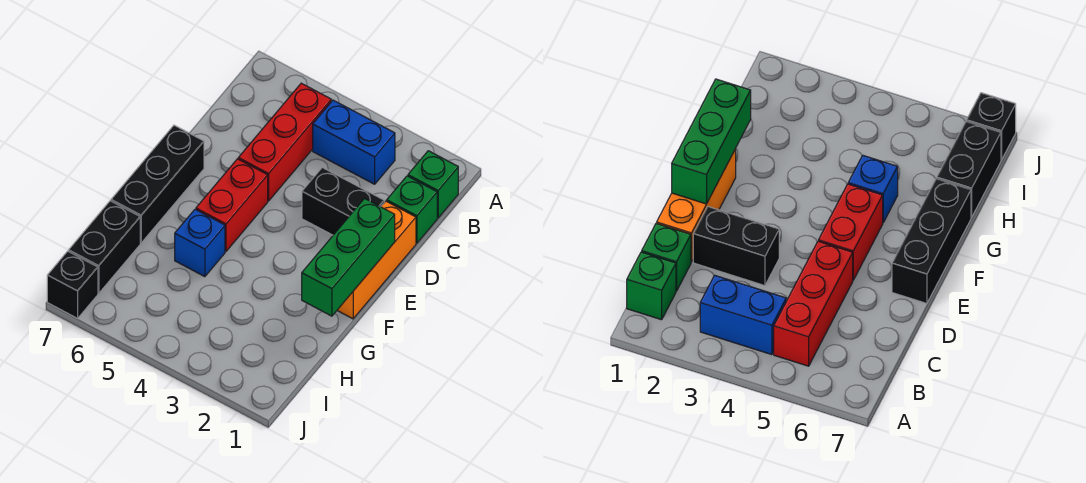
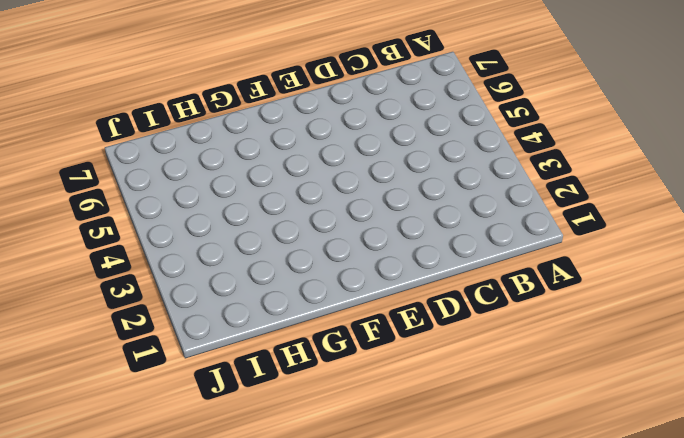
none -> green brick B1 level 1
none -> blue brick B3:B4 level 1
none -> red brick B5:D5 level 1

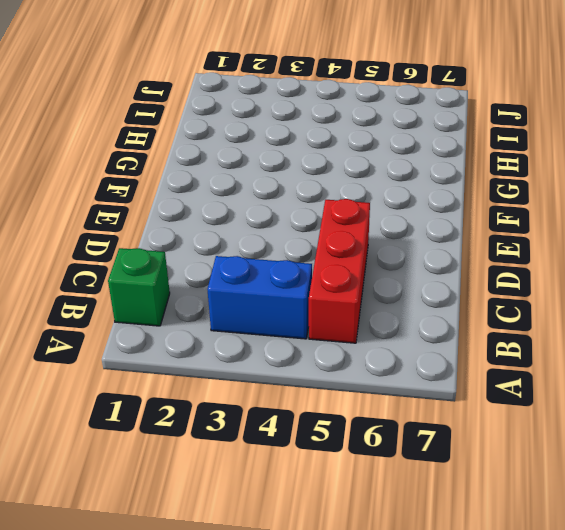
none -> green brick C1 level 1
none -> orange brick D1:F1 level 1
none -> black brick D2:D3 level 1

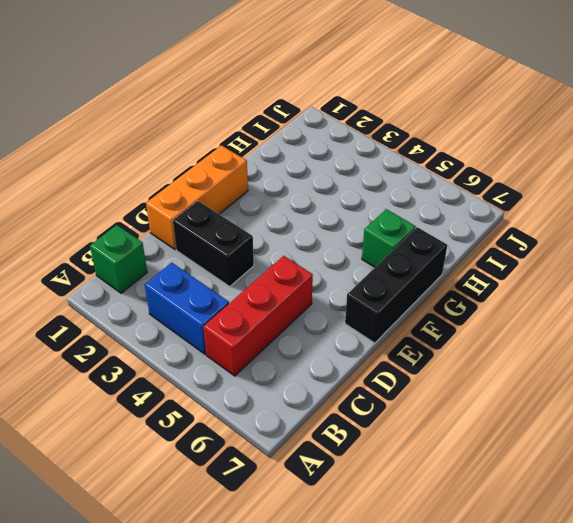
green brick G6 level 1 -> green brick C1 level 1
none -> red brick E5:F5 level 1
none -> blue brick G5 level 1
none -> black brick H7:I7 level 1

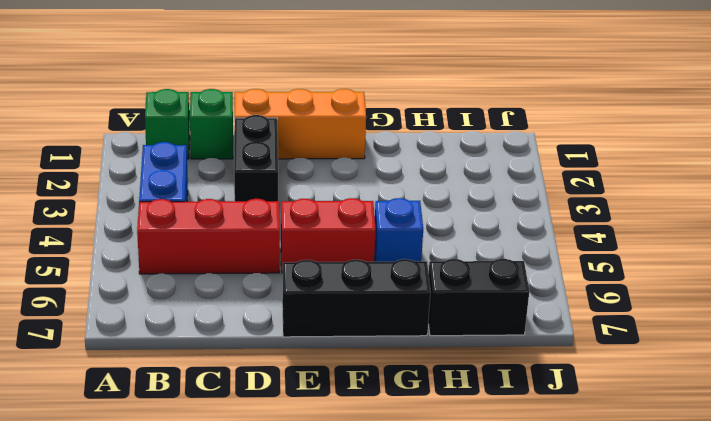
none -> black brick J7 level 1
none -> green brick E1:G1 level 2

